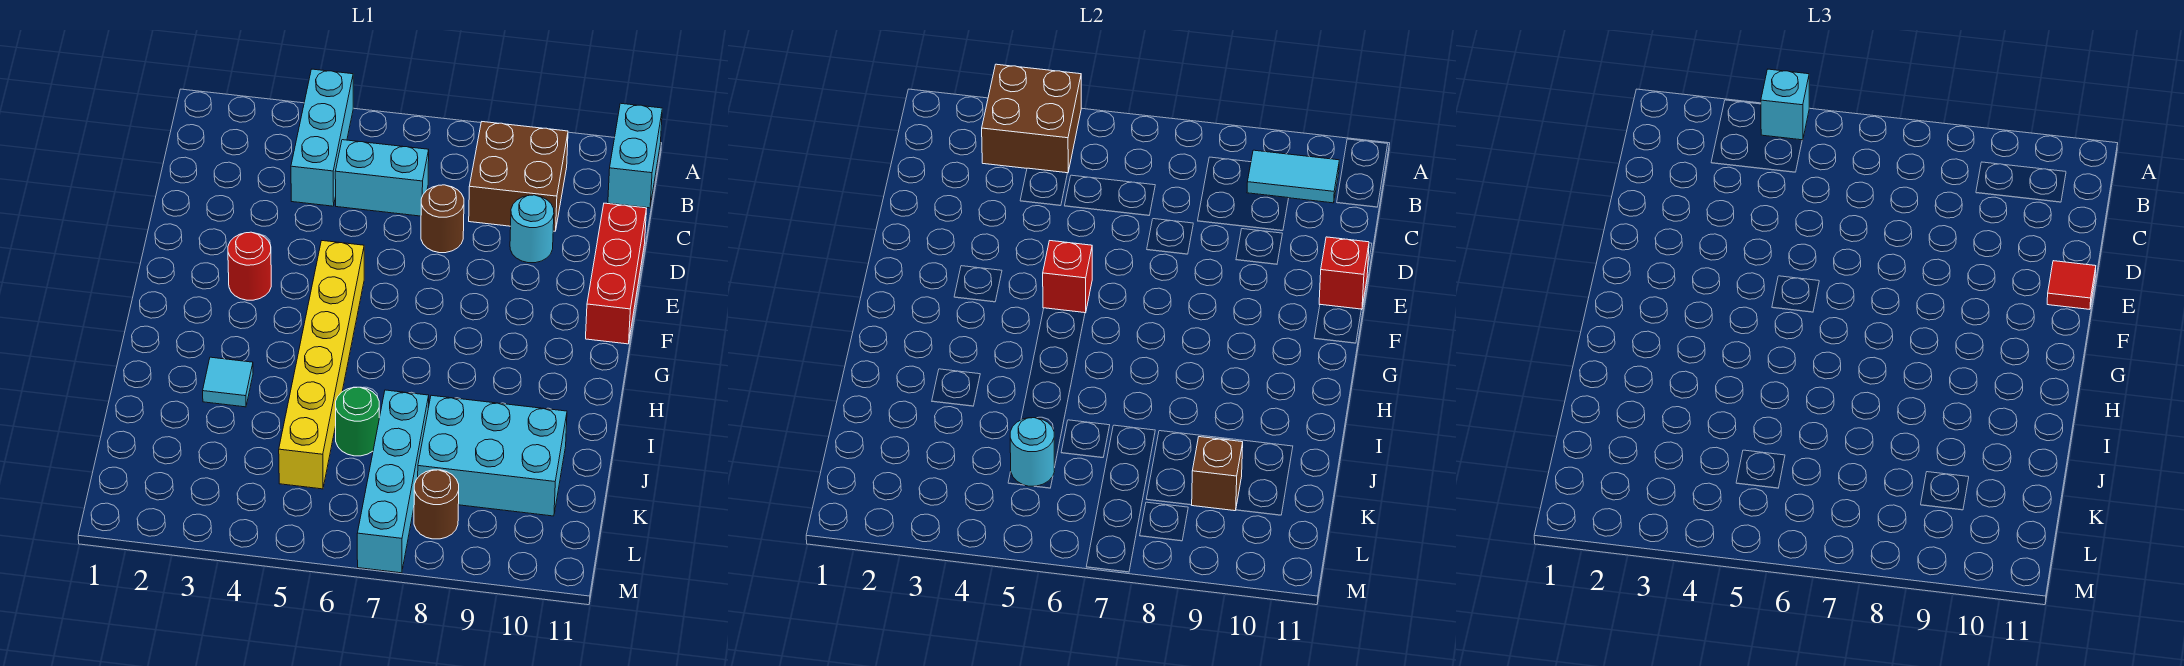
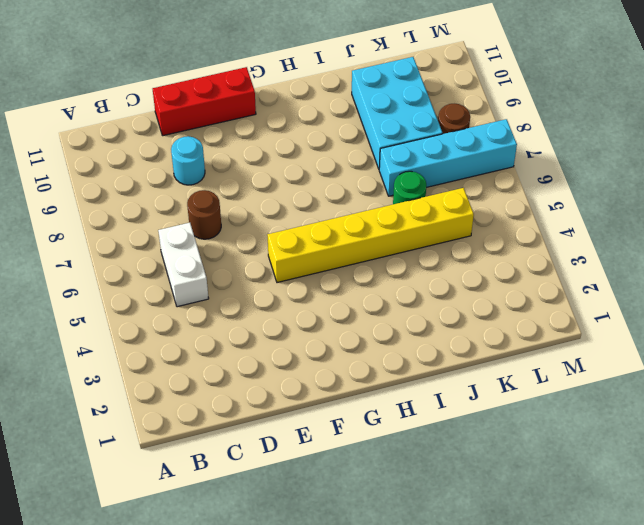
white brick C5:C6 level 1 -> cyan brick C5:C6 level 1
none -> cyan brick A4:C4 level 1
none -> cyan brick A11:B11 level 1
none -> brown brick B8:C9 level 1

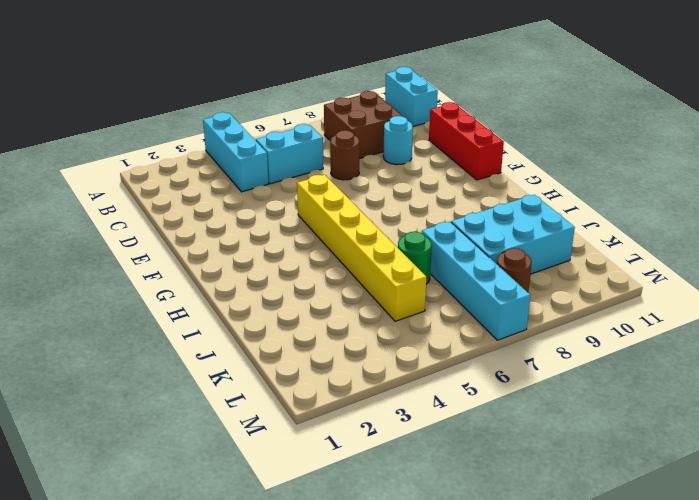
none -> red round brick F3 level 1
none -> cyan tile I3 level 1
none -> brown brick A3:B4 level 2

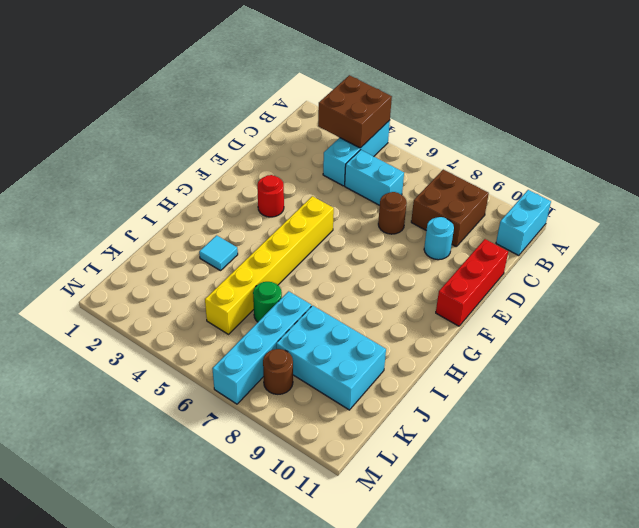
none -> cyan tile B9:B10 level 2
none -> red brick E11 level 2
none -> red brick F5 level 2

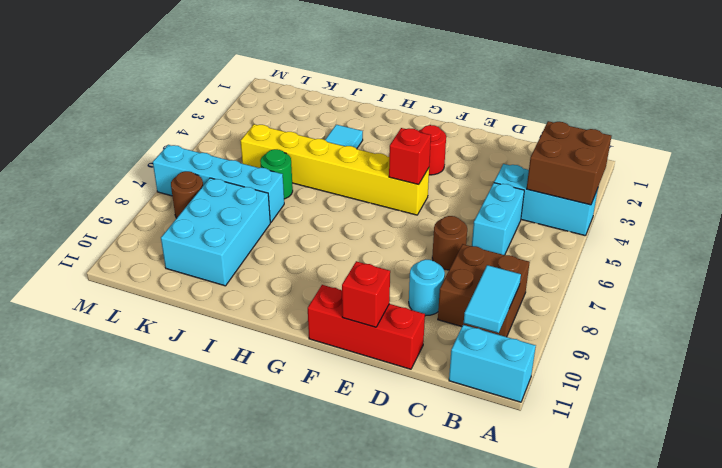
none -> cyan round brick K5 level 2
none -> brown brick K9 level 2
none -> cyan brick A4 level 3

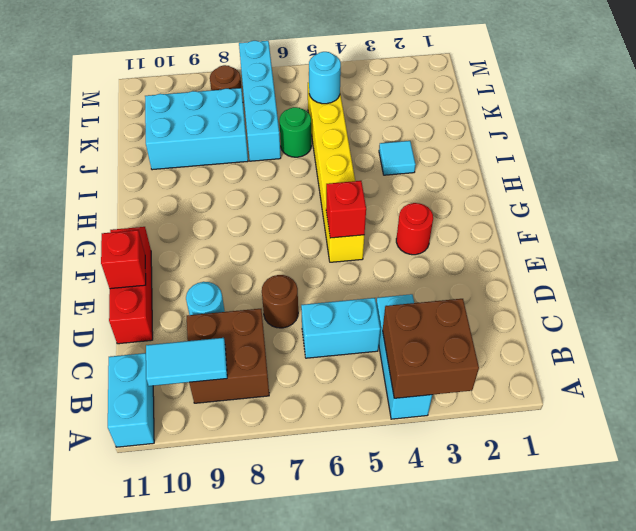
none -> brown brick K9 level 2
none -> cyan brick A4 level 3
none -> red tile E11 level 3

